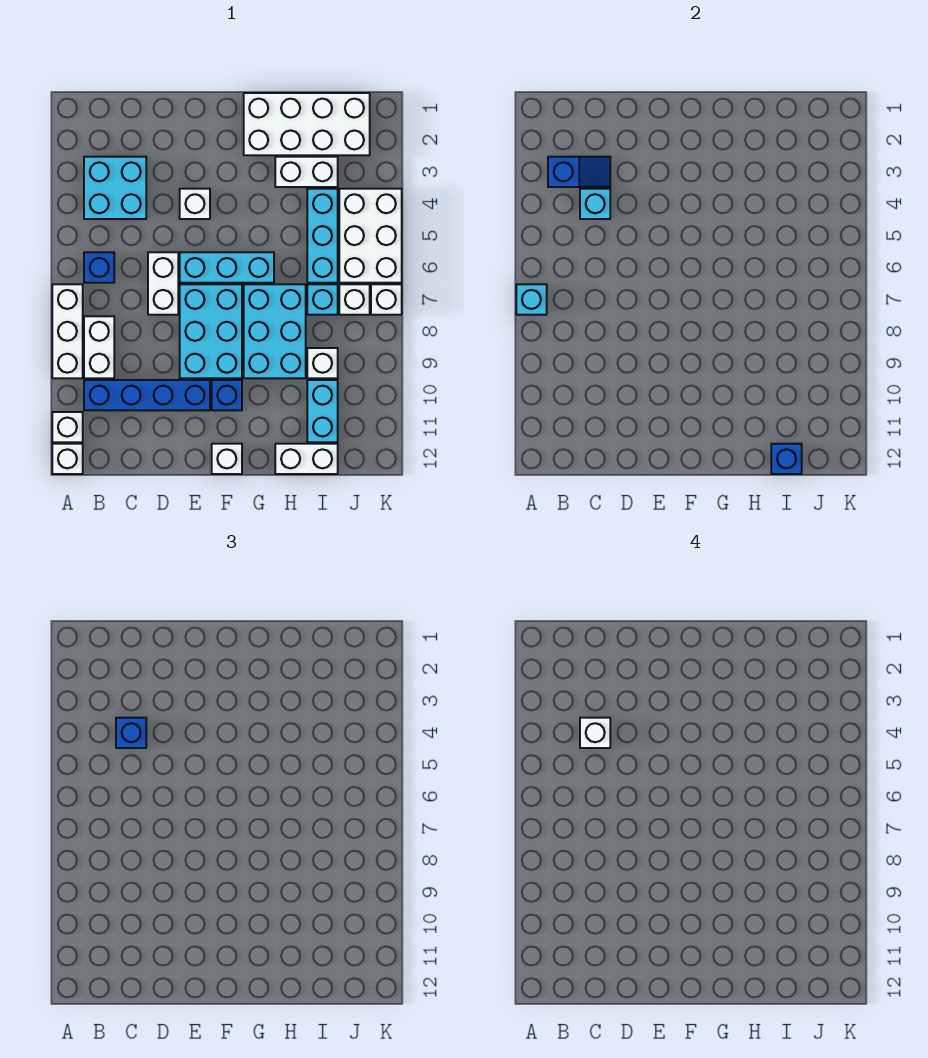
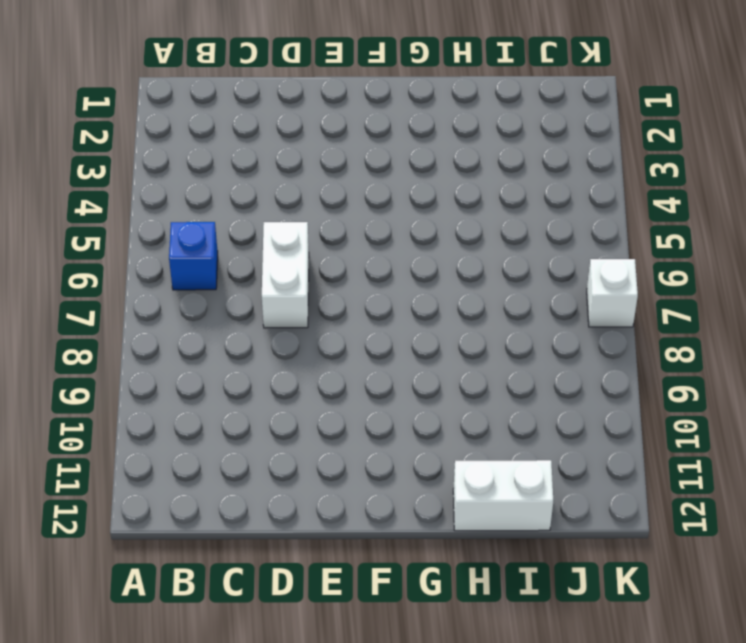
none -> white brick A7:A9 level 1
none -> white brick A11 level 1
none -> white brick A12 level 1
none -> cyan brick B3:C4 level 1

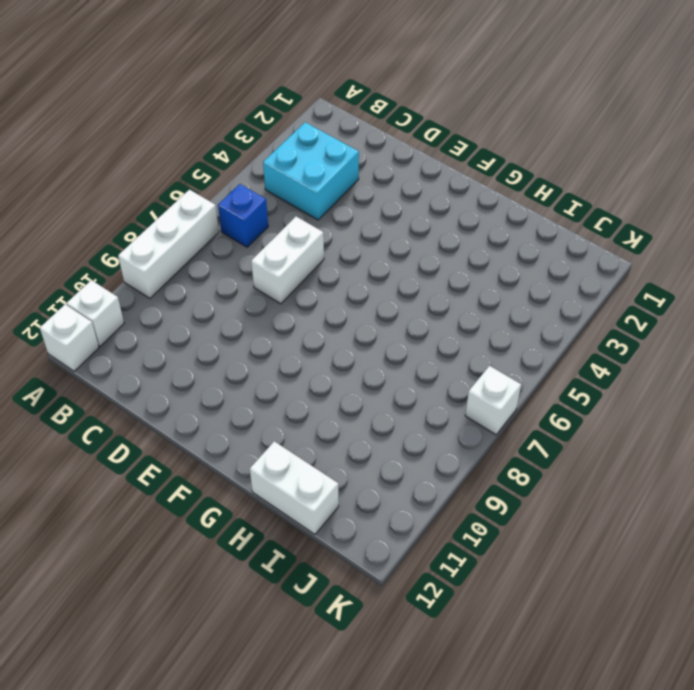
none -> white brick B8:B9 level 1
none -> blue brick B10:E10 level 1
none -> white brick E4 level 1
none -> cyan brick E6:G6 level 1

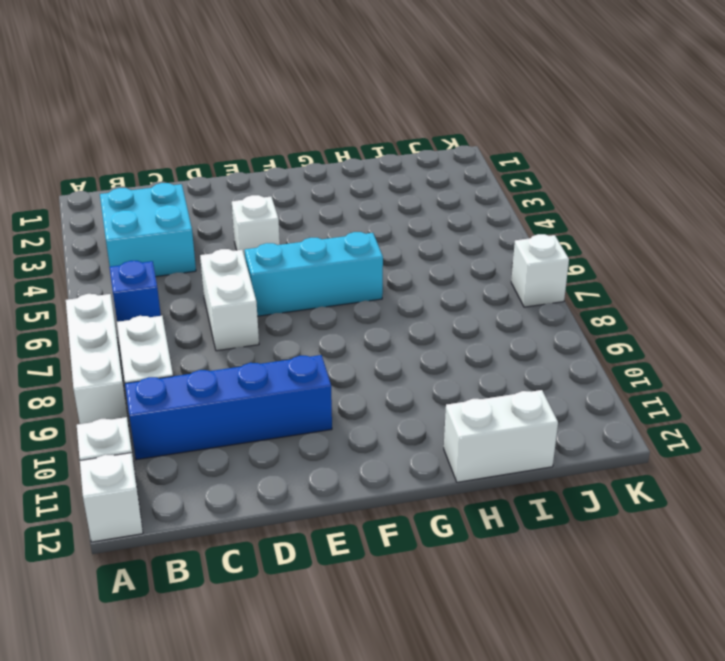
none -> cyan brick E7:F9 level 1
none -> blue brick F10 level 1
none -> white brick F12 level 1
none -> white brick G1:J2 level 1

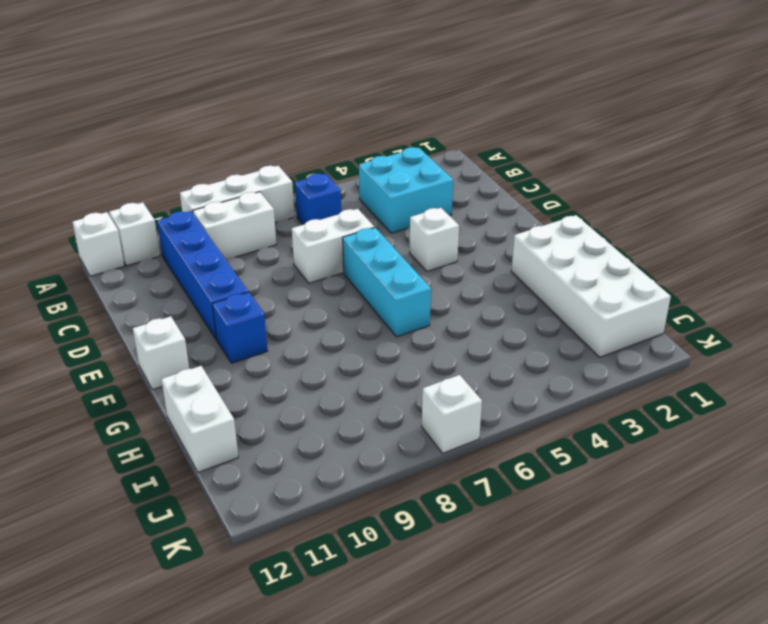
none -> cyan brick E7:F9 level 1
none -> cyan brick G7:H9 level 1
none -> white brick H3:I3 level 1
none -> cyan brick I4:I6 level 1

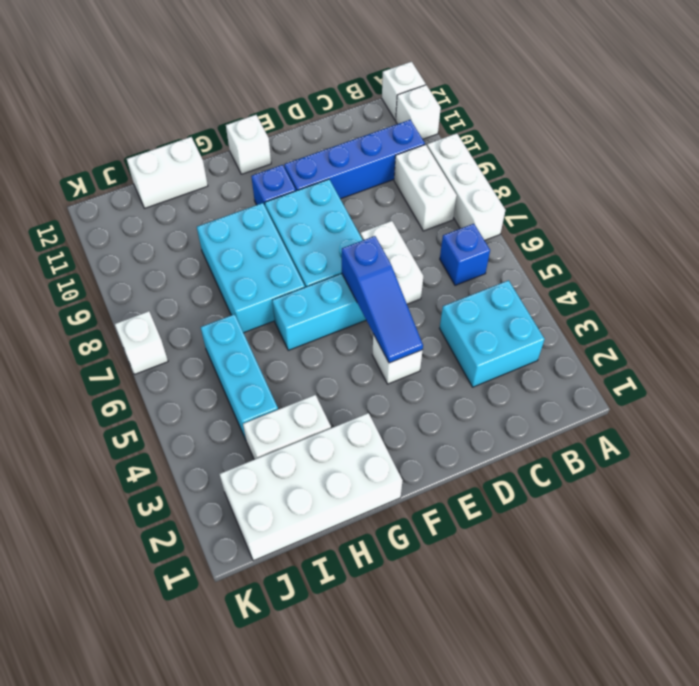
blue slope E4:E6 level 2 top 6 -> none
none -> cyan brick I7 level 1
none -> white brick I9 level 1
none -> cyan brick I10:I11 level 1
none -> white brick J4:K6 level 1

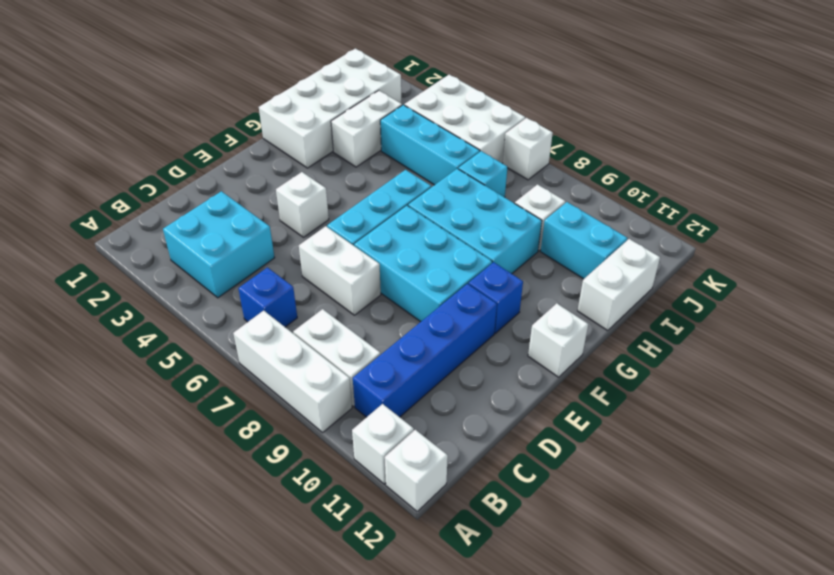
none -> white brick J7 level 1
none -> cyan brick A7 level 2
none -> blue slope B3:C3 level 2 top B
none -> cyan brick C4 level 2

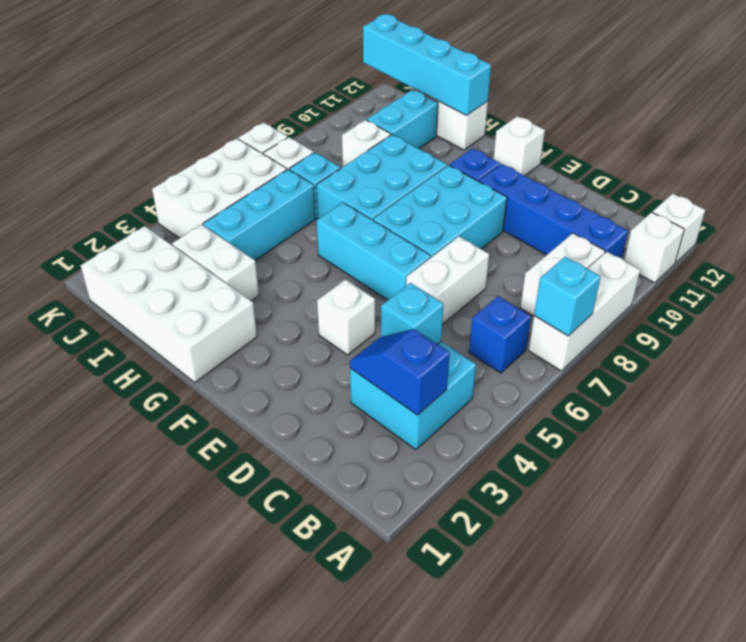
cyan brick H12:K12 level 2 -> blue brick I12 level 2
none -> blue brick C4 level 3
none -> white brick C4 level 4

